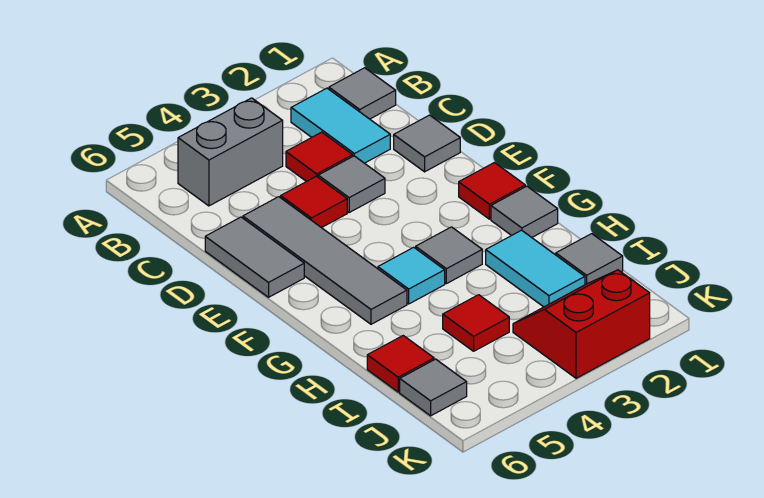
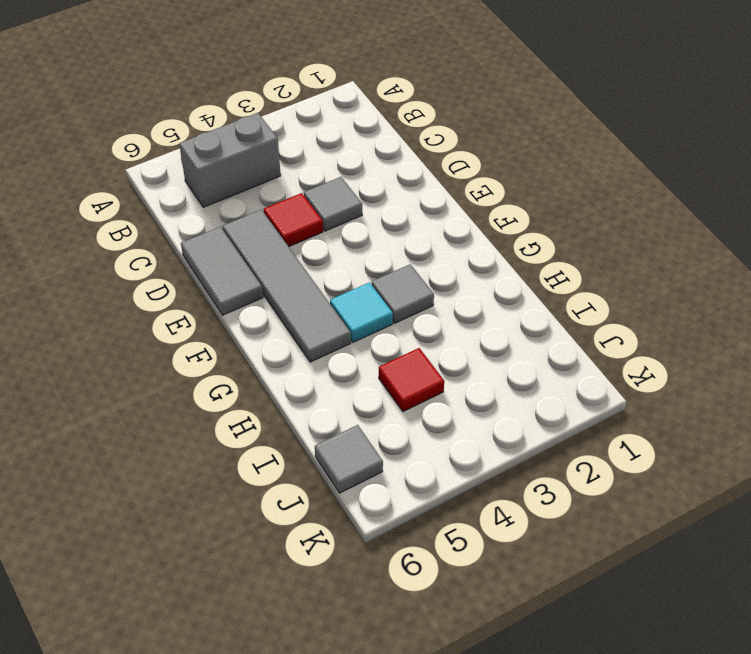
none -> grey tile B1 level 1
none -> cyan tile B2:C2 level 1
none -> red tile C3 level 1

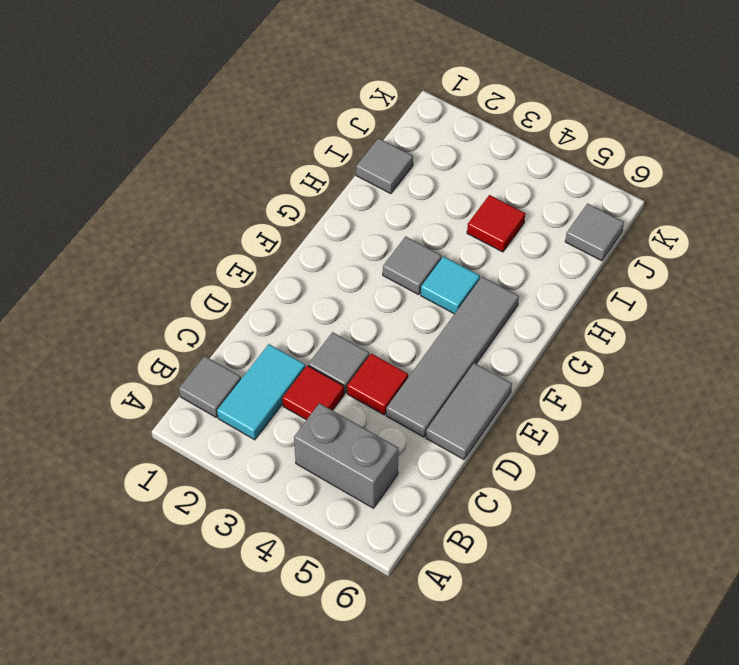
none -> grey tile D1 level 1
none -> red tile F1 level 1
none -> grey tile G1 level 1

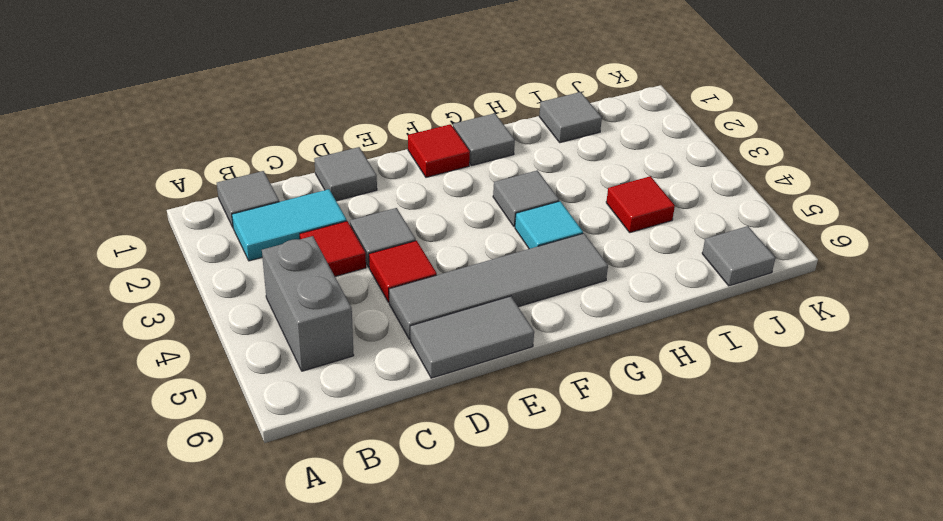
none -> cyan tile H2:I2 level 1
none -> red tile I6 level 1
none -> red slope J2:K3 level 1 top K

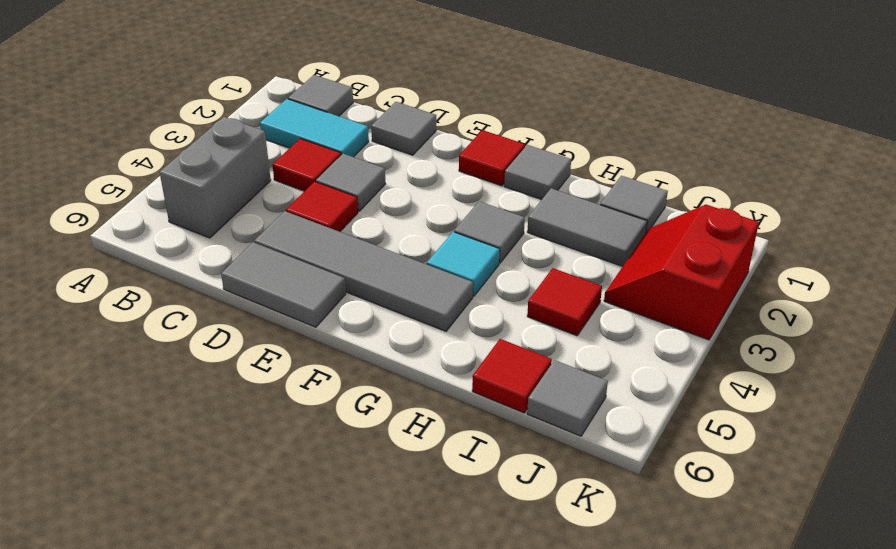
grey tile H2:I2 level 1 -> cyan tile H2:I2 level 1

